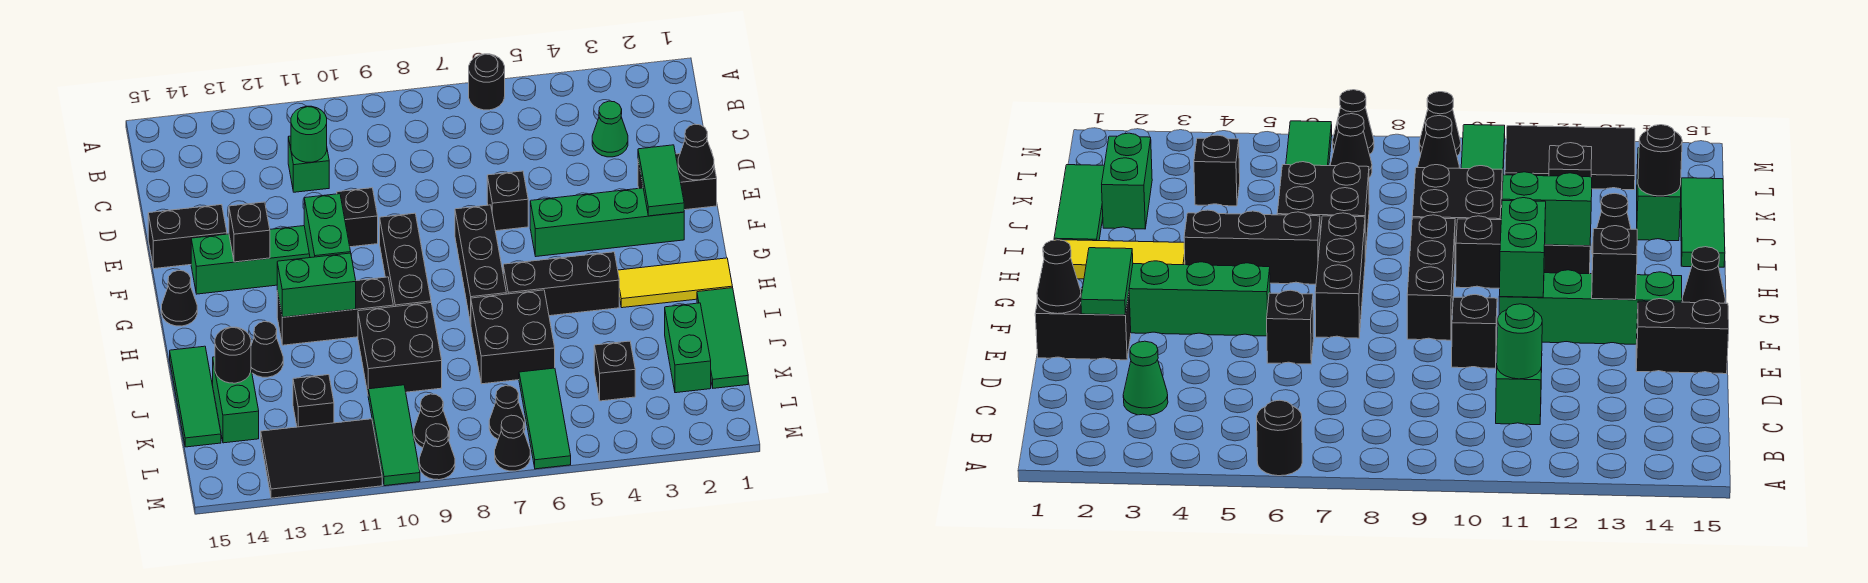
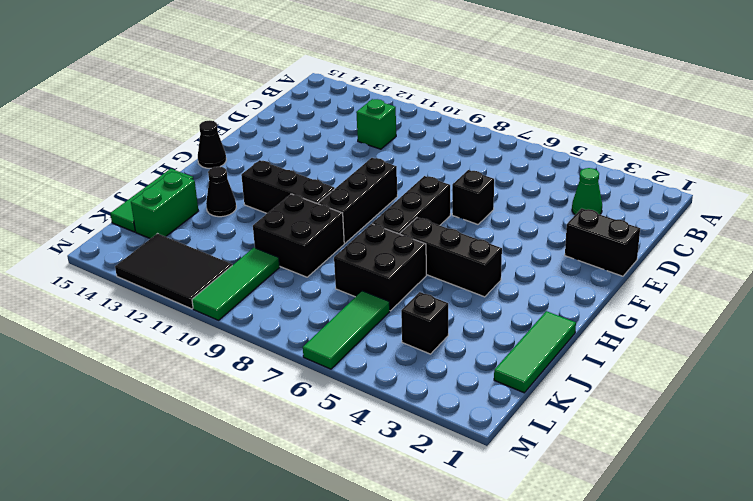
none -> black round brick A6 level 1
none -> black brick E10 level 1
none -> black brick E14:E15 level 1
none -> green brick F2:F5 level 1

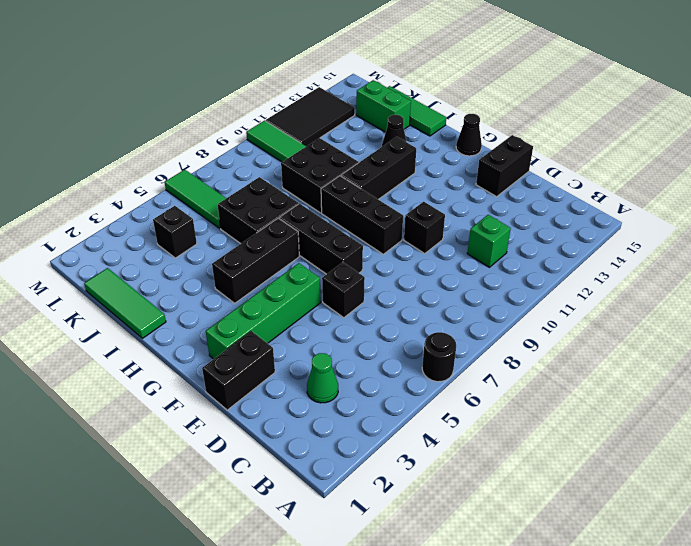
none -> green brick F11:F14 level 1
none -> yellow tile H1:H3 level 1
none -> green brick J2:K2 level 1
none -> black brick K12 level 1

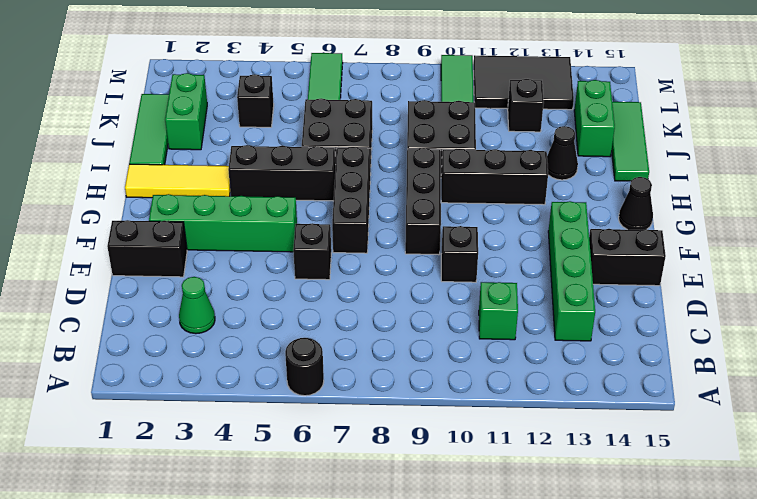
green brick C13:F13 level 1 -> green brick F11:F14 level 1
none -> black cone L7 level 1
none -> black cone L9 level 1
none -> black cone M7 level 1
none -> black cone M9 level 1

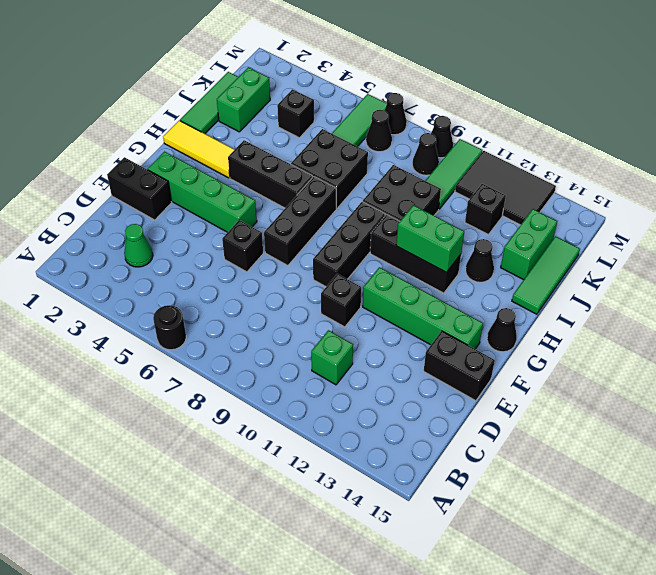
none -> green round brick C11 level 2
none -> black cone E1 level 2
none -> green tile E2:F2 level 2
none -> green brick F11:G11 level 2

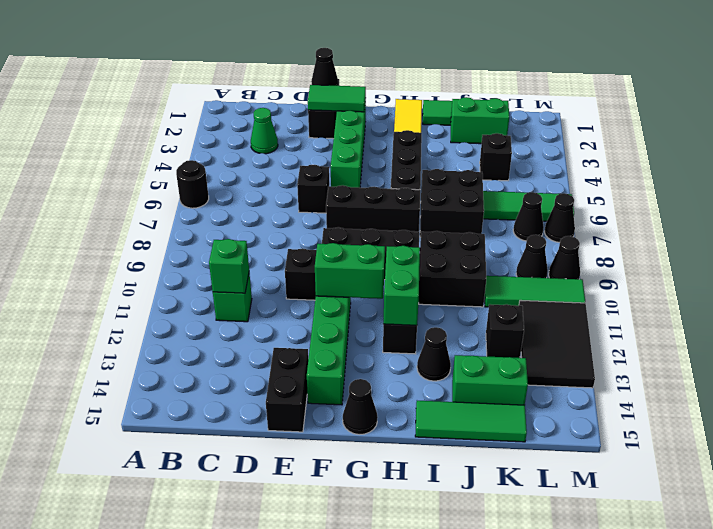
green brick C11 level 2 -> green round brick C11 level 2
none -> black brick F13 level 2
none -> black round brick J14 level 2

